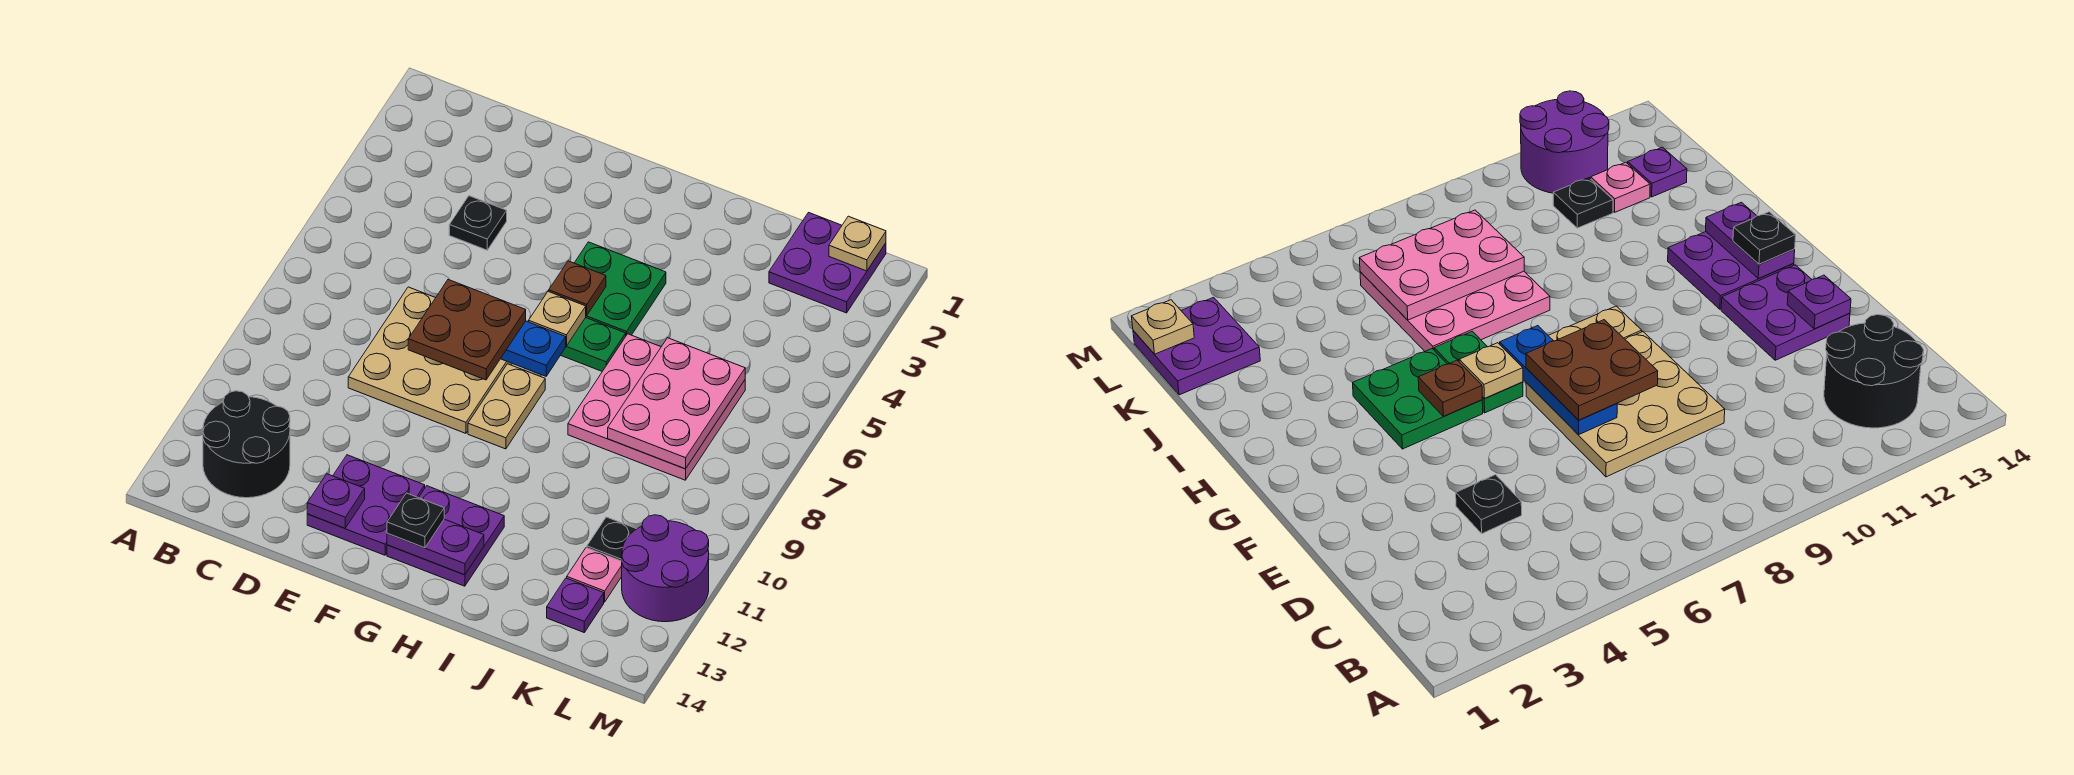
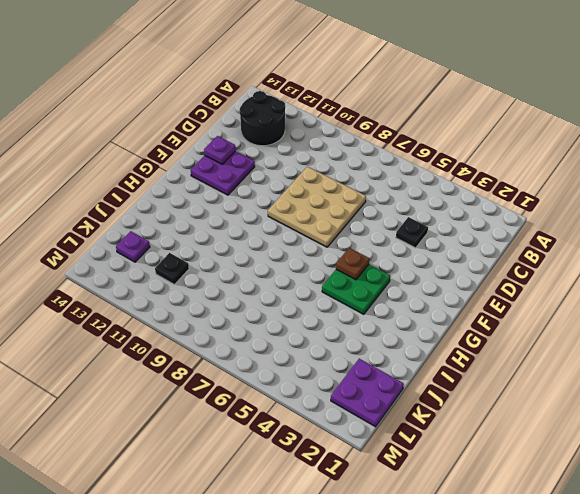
none -> green plate G6:H6 level 1
none -> tan plate G8:G9 level 1
none -> purple plate G12:H13 level 1

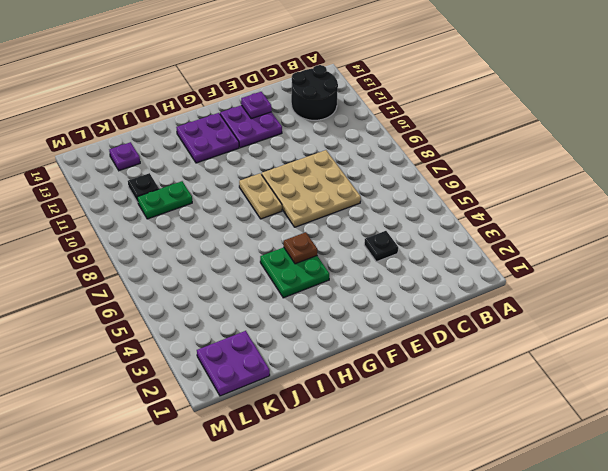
green plate J10:K10 level 1 -> green plate G6:H6 level 1
none -> pink plate I6:K8 level 1
none -> pink plate K12 level 1
none -> purple round brick L11:M12 level 1

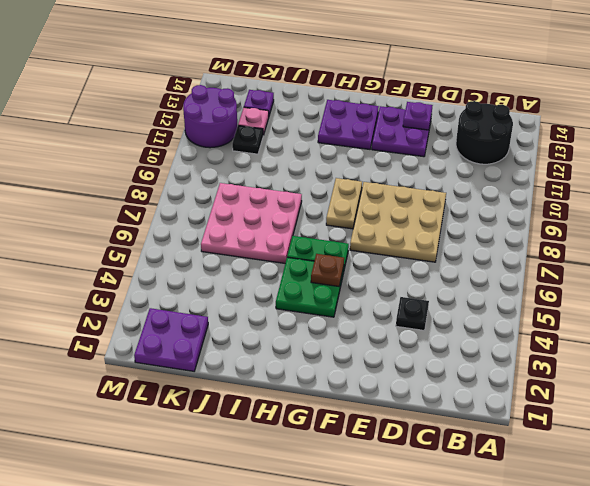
none -> blue plate E7:G7 level 2
none -> tan plate G6 level 2
none -> purple plate G13:H13 level 2

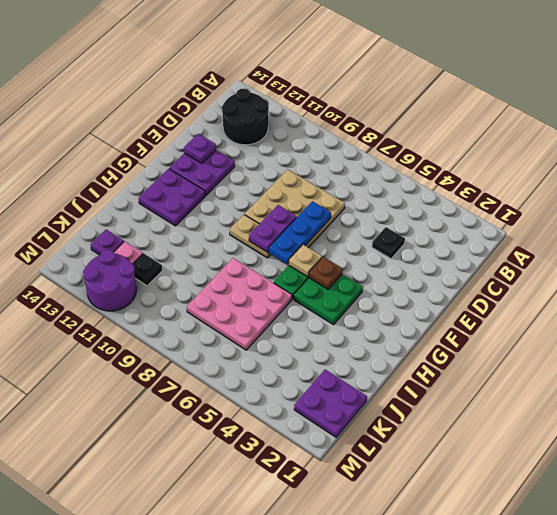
purple plate F8:G8 level 2 -> purple plate G13:H13 level 2
none -> pink plate J6:K8 level 2
none -> tan plate L1 level 2
none -> brown plate E7:F8 level 3

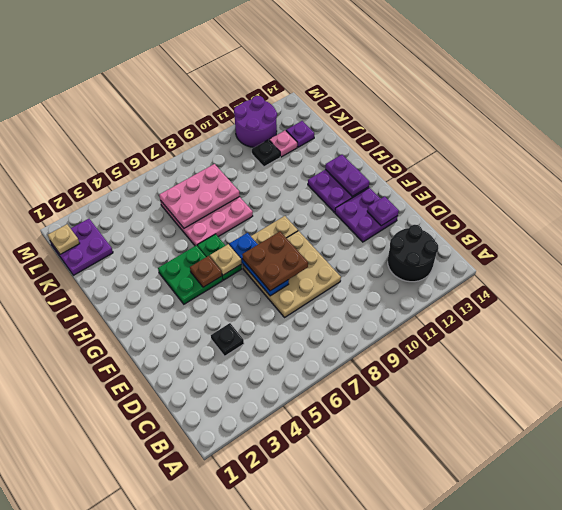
none -> black plate G13 level 3

